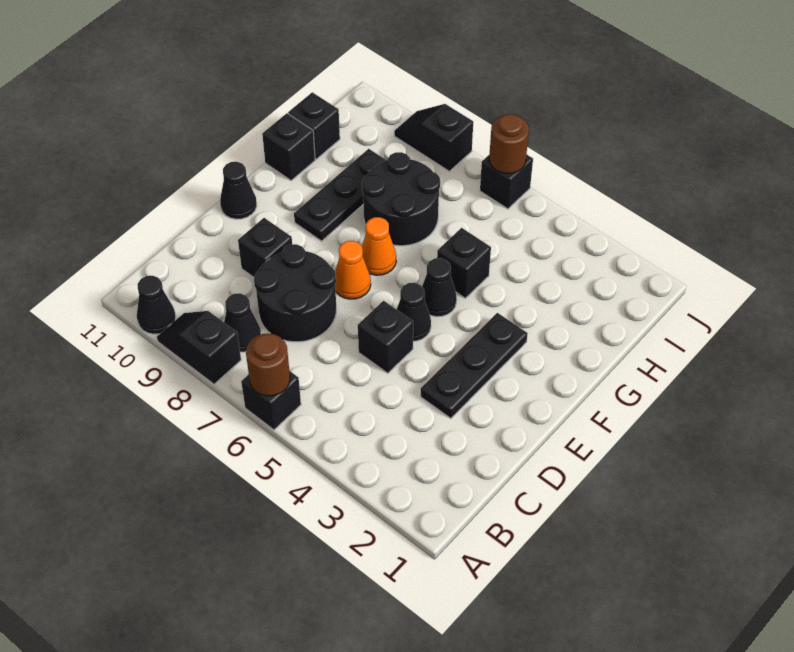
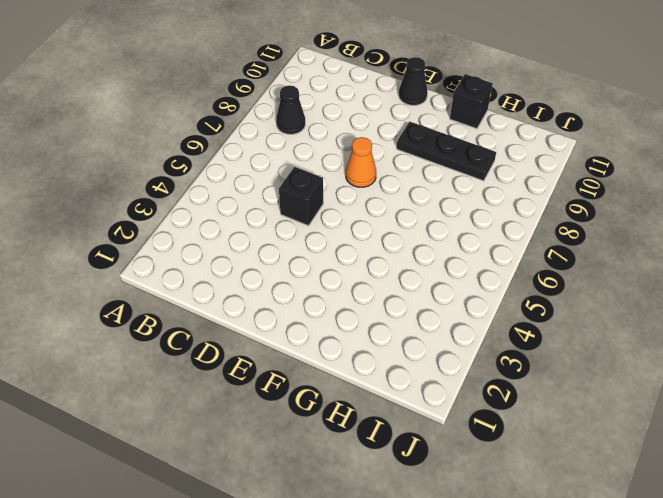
none -> black brick A6 level 1
none -> black slope A8:A9 level 1 top 8
none -> black cone A10 level 1

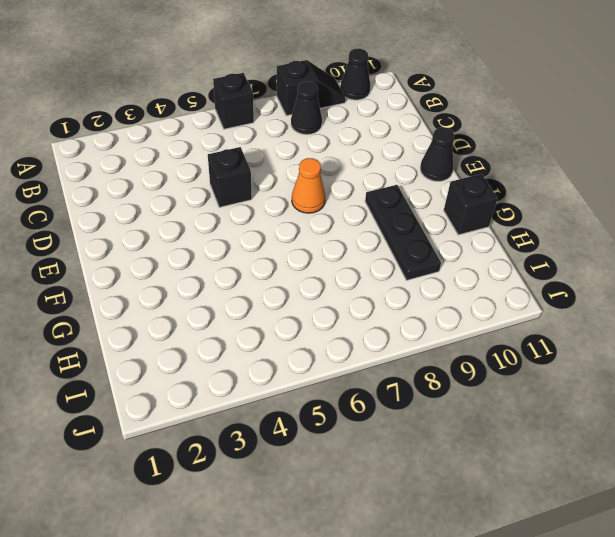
none -> black round brick C7:D8 level 1
none -> black plate D3:F3 level 1
none -> black brick D9 level 1

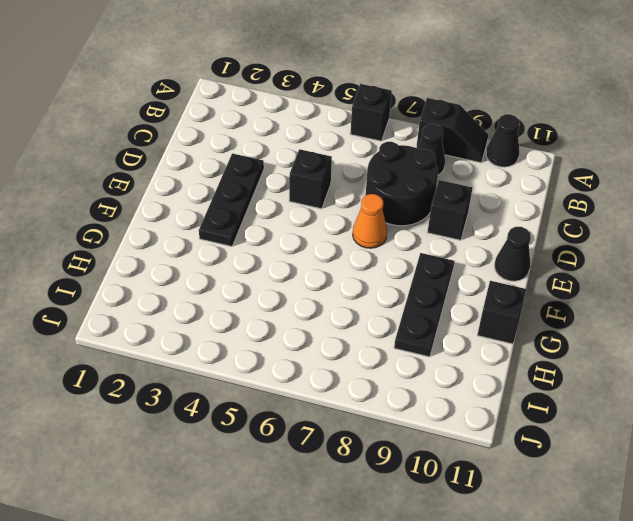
none -> black cone E5 level 1
none -> black cone F5 level 1
none -> orange cone F7 level 1

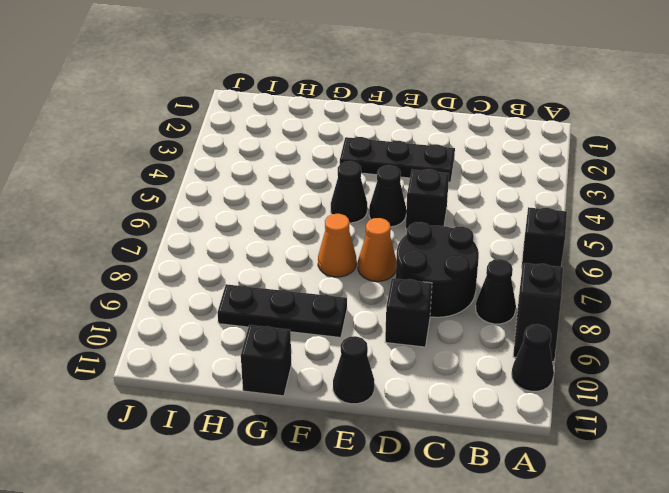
none -> black brick G5 level 1
none -> black round brick G7:H8 level 1
none -> black brick H11 level 1

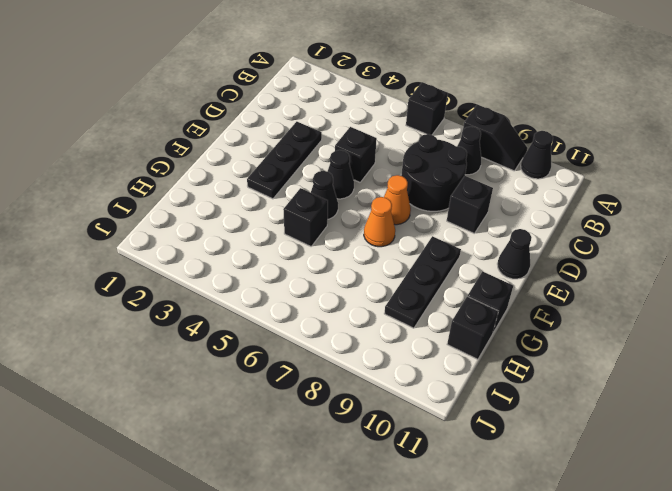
none -> black round brick G7:H8 level 1
none -> black brick J6 level 1
none -> black slope J8:J9 level 1 top 8

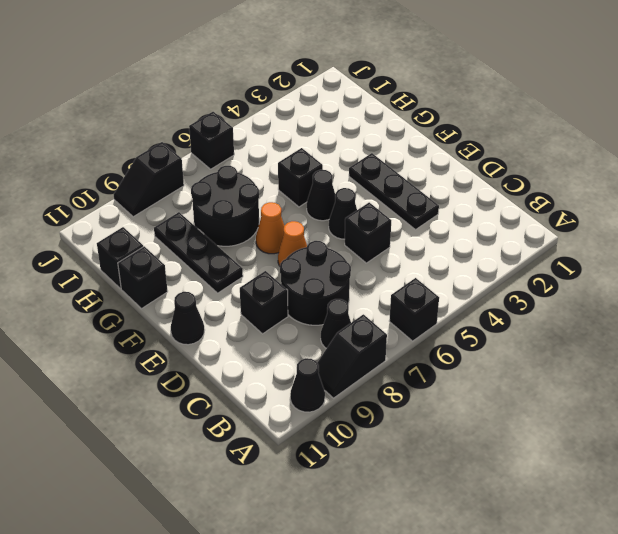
none -> brown round brick A6 level 2
none -> brown round brick J6 level 2

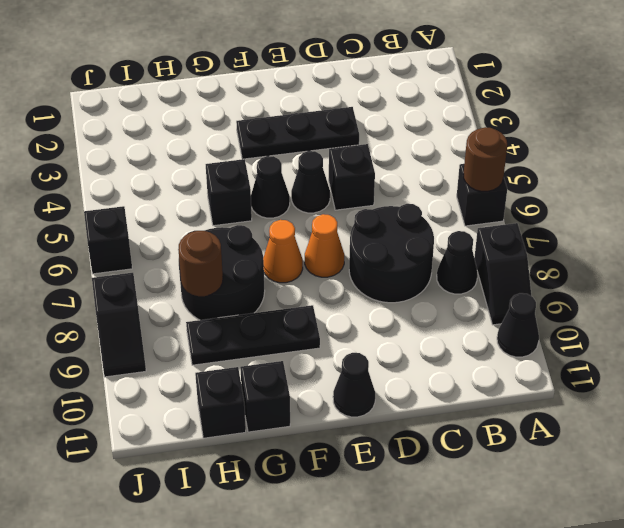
brown round brick H8 level 2 -> brown round brick J6 level 2
none -> black brick D9 level 1

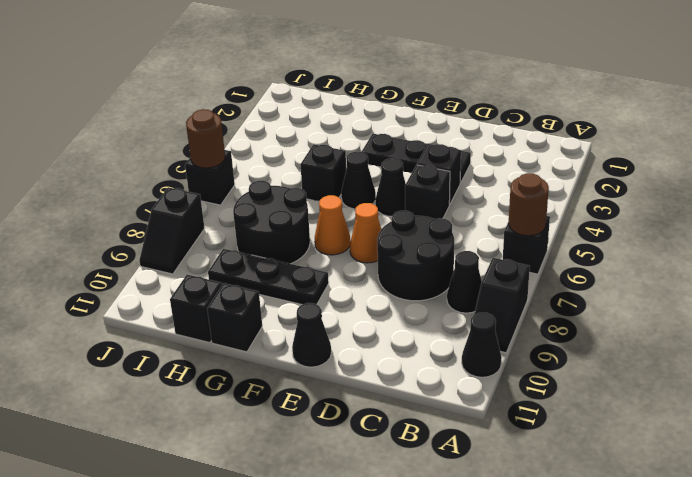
black brick D4 level 1 -> black brick D9 level 1

